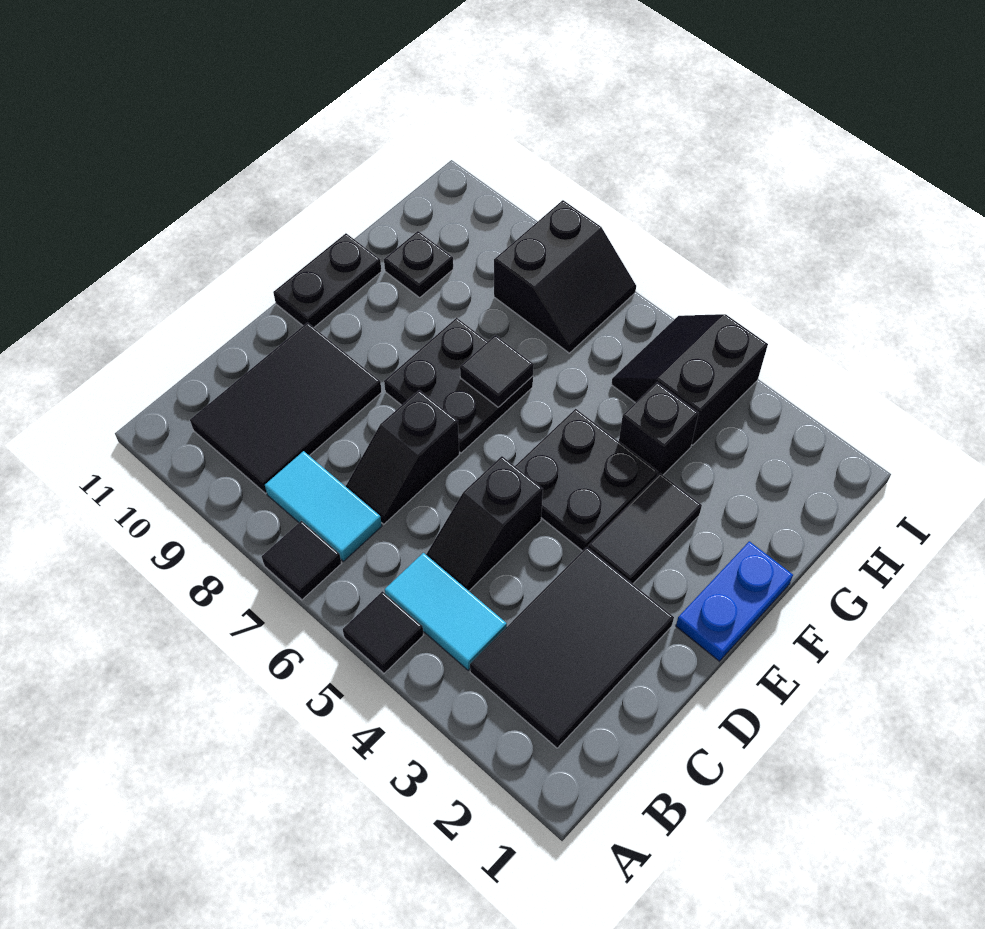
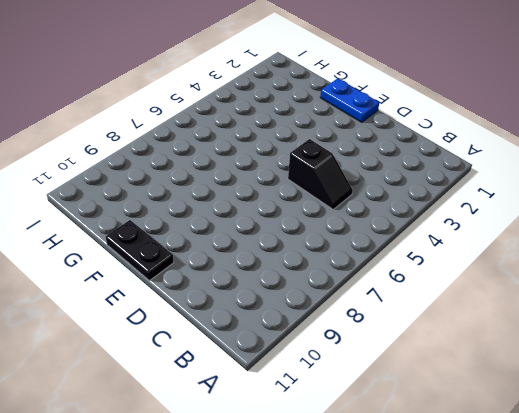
none -> black tile A5 level 1
none -> black tile A7 level 1
none -> black tile B2:D3 level 1

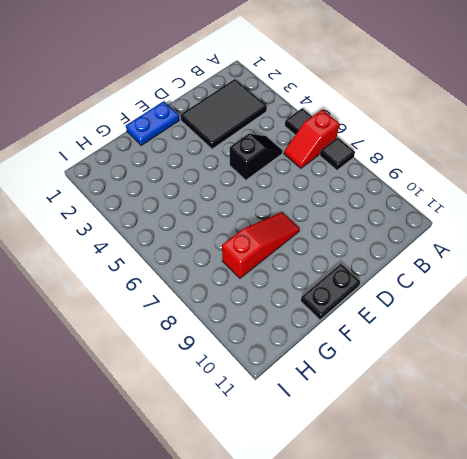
red slope A6:B6 level 1 top A -> none
red slope E8:G8 level 1 top G -> black plate E7:F8 level 1
none -> cyan tile B4:B5 level 1
none -> cyan tile B7:B8 level 1
none -> black tile B9:D10 level 1

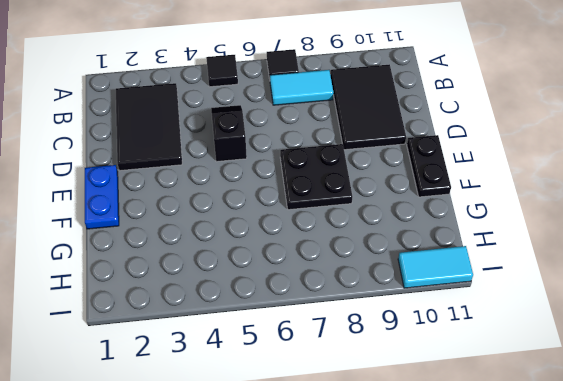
cyan tile I10:I11 level 1 -> cyan tile B4:B5 level 1
none -> black slope C7:D7 level 1 top D
none -> black tile E3:F3 level 1
none -> black plate E4:F5 level 1

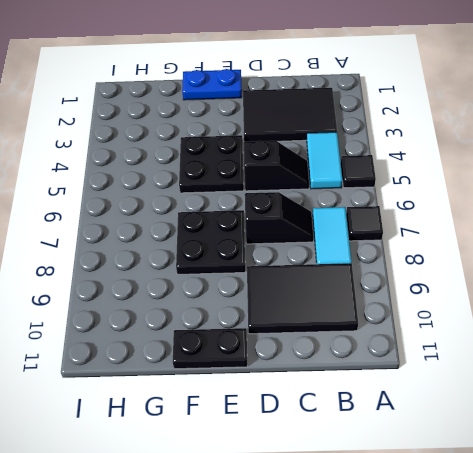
none -> black tile E3:F3 level 1
none -> black brick G4 level 1
none -> black plate G10 level 1

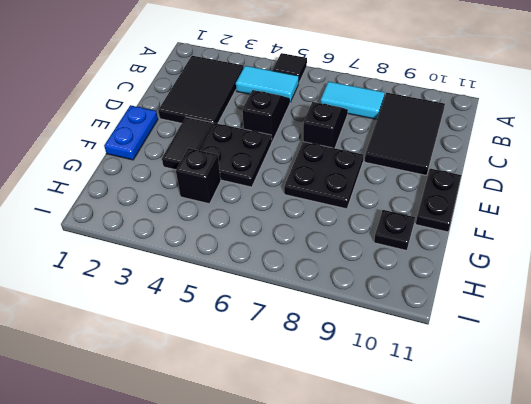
none -> black tile A7 level 1
none -> black slope H4:I5 level 1 top 4
none -> black slope H7:I8 level 1 top 8

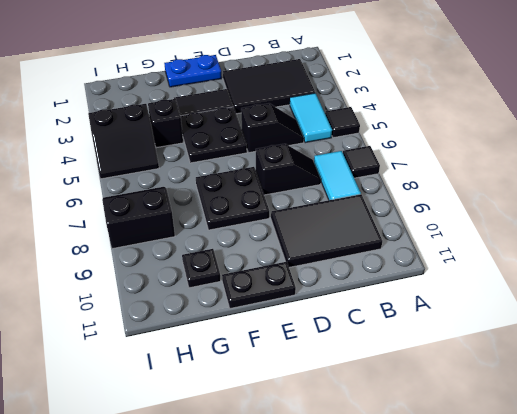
none -> black tile F7 level 2

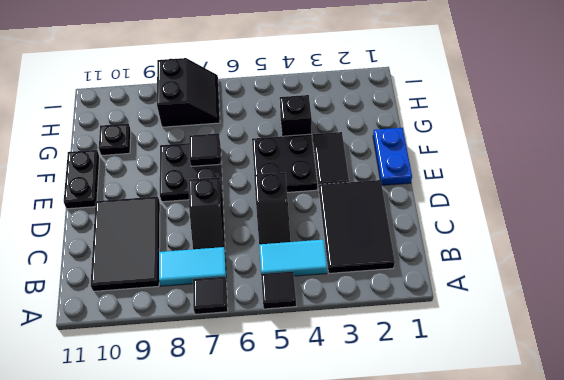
none -> black slope H4:I5 level 1 top 4

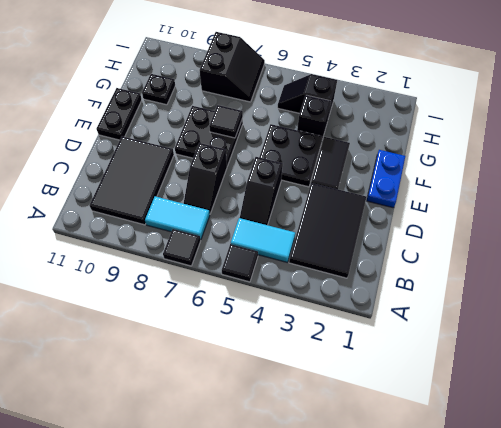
black slope H4:H5 level 1 top 4 -> black slope H4:I5 level 1 top 4

